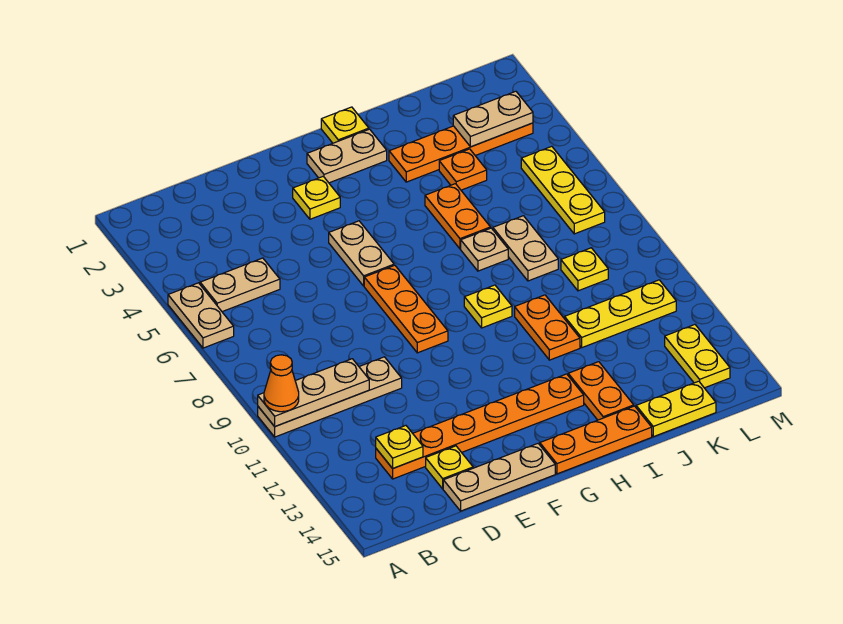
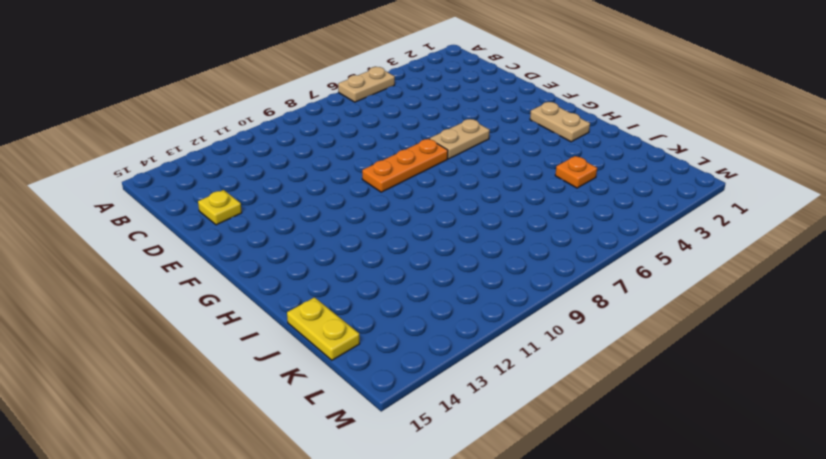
none -> tan plate A10:D10 level 1
none -> tan plate B5:C5 level 1
none -> orange plate C13:H13 level 1

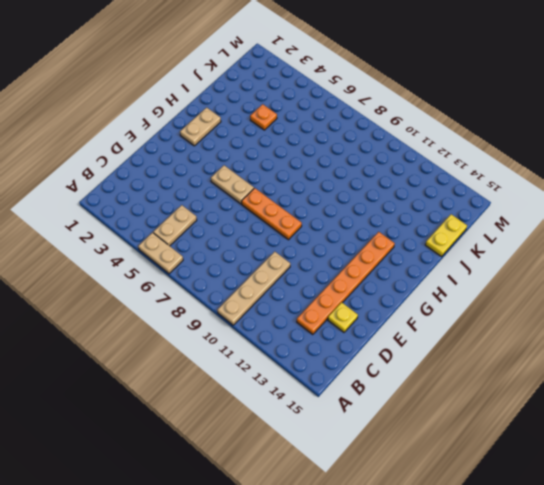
none -> tan plate D15:F15 level 1
none -> yellow plate F3 level 1
none -> orange plate G15:I15 level 1

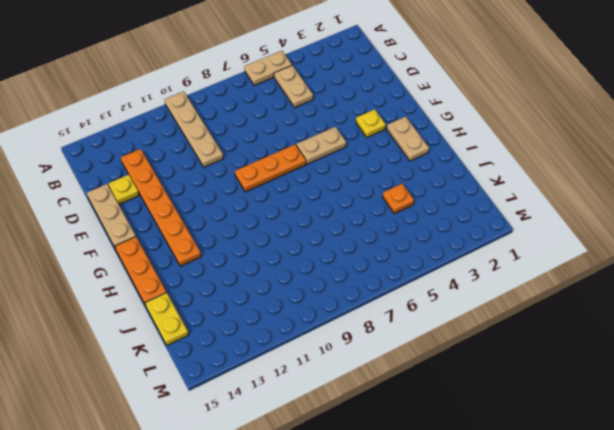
none -> yellow plate H1 level 1
none -> yellow plate H9 level 1
none -> orange plate I3:L3 level 1

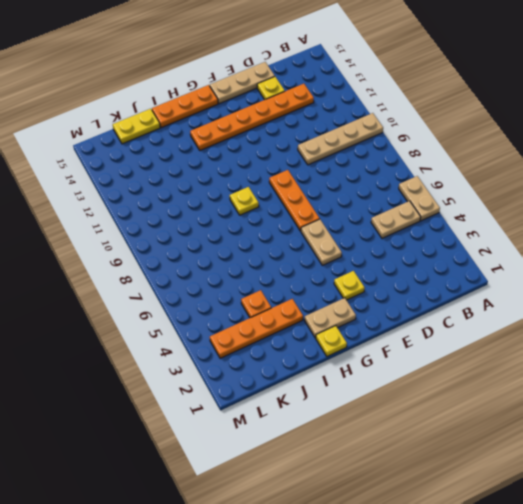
none -> orange plate I5:I6 level 1
none -> tan plate I7 level 1
none -> orange plate I10:I11 level 1

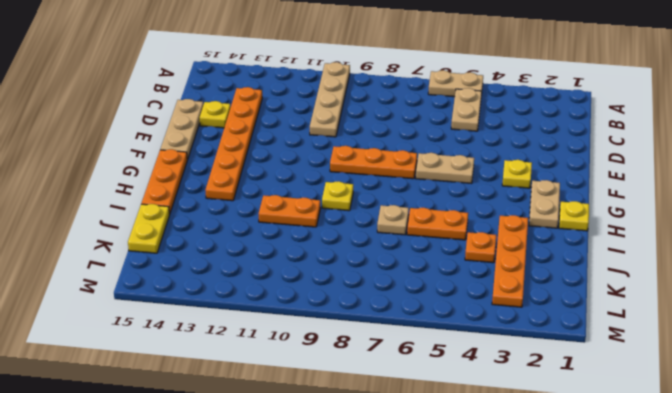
none -> orange plate I13:I14 level 1
none -> tan plate J7:J8 level 1
none -> yellow plate J11:L11 level 1

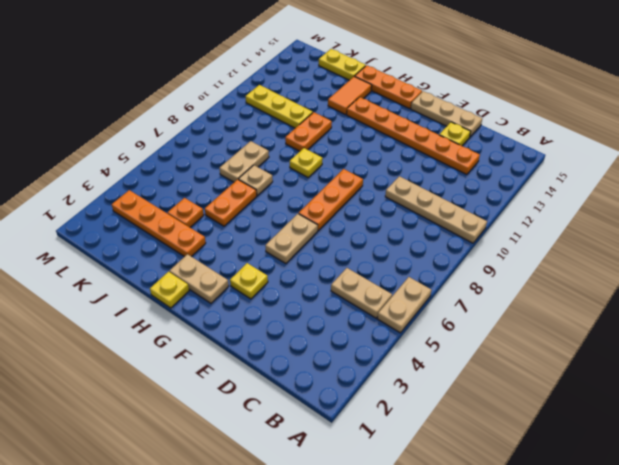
orange tile I13:I14 level 1 -> orange plate I13:I14 level 1
none -> yellow plate K9 level 1
none -> yellow plate L5:L7 level 1
none -> yellow plate L13:L14 level 1

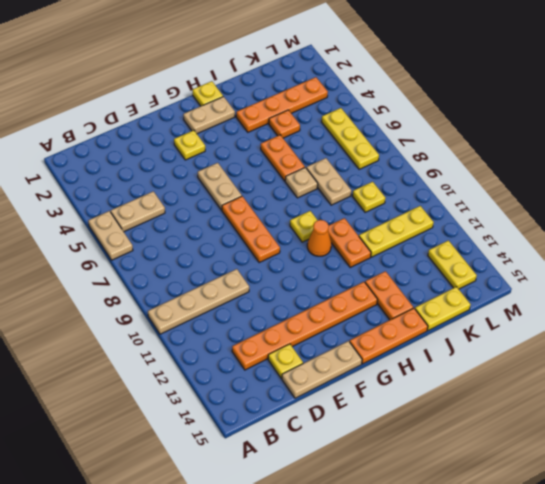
orange cone H10 level 1 -> orange cone A10 level 3
none -> tan plate A10:C10 level 2
none -> yellow plate C13 level 2
none -> tan plate K3:L3 level 2

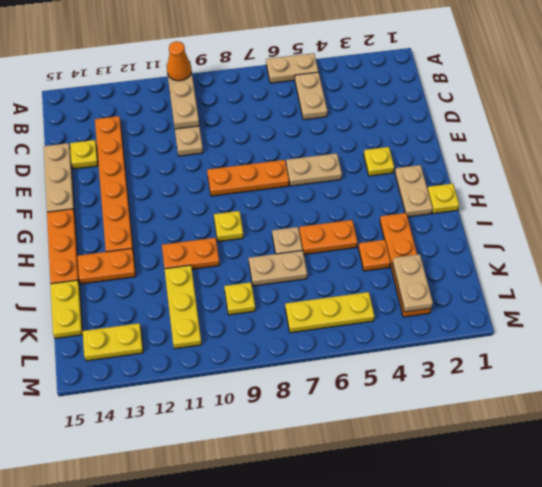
none -> yellow plate C13 level 2

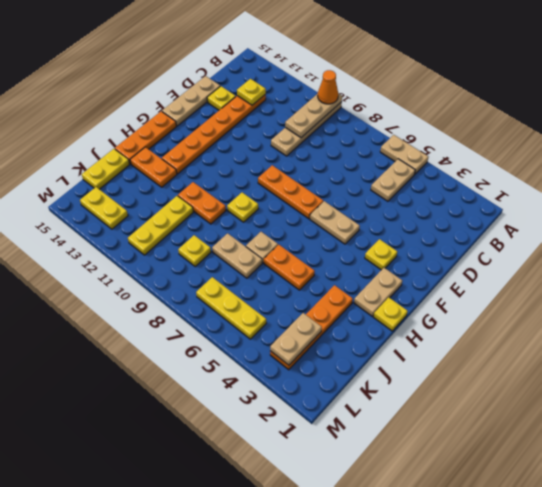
none -> orange plate J4 level 1

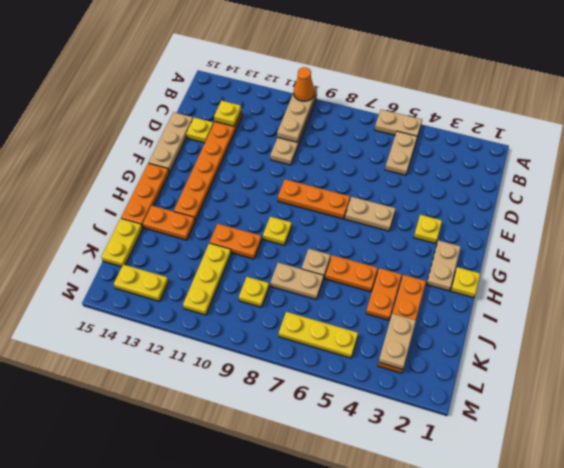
orange plate I4:J4 level 1 -> orange plate J4 level 1

